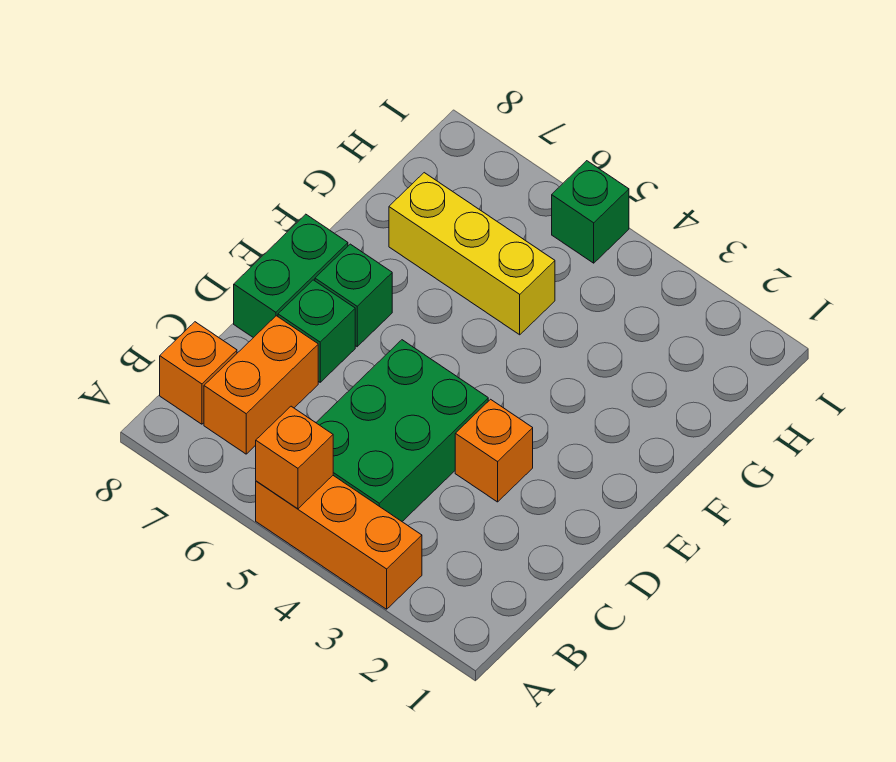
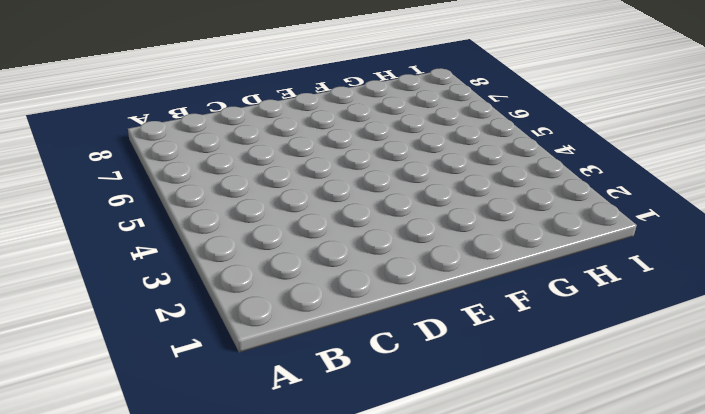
none -> orange brick A3:A5 level 1
none -> green brick B4:D5 level 1

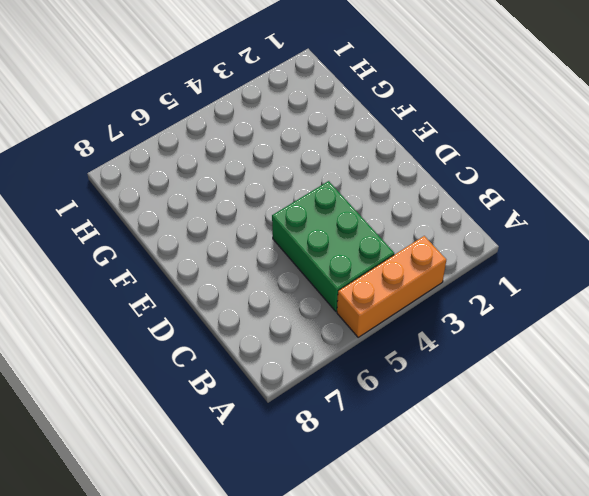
none -> orange brick B7:C7 level 1
none -> orange brick B8 level 1

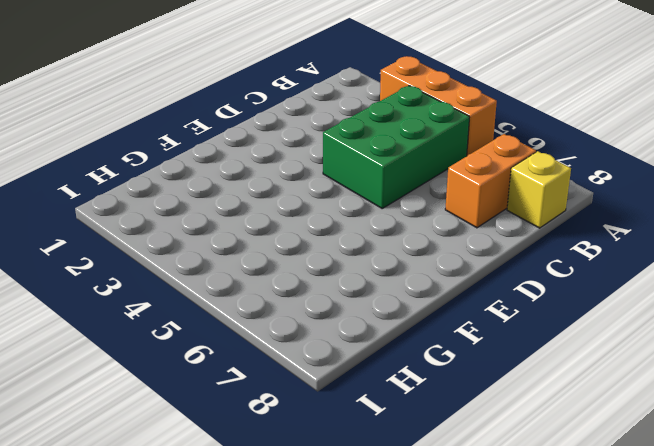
yellow brick B8 level 1 -> orange brick B8 level 1
none -> orange brick D3 level 1
none -> green brick D7 level 1

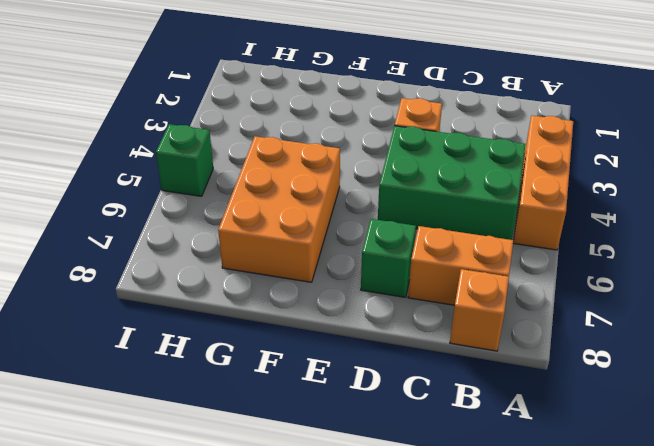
orange brick F5:G7 level 1 -> yellow brick G5:G7 level 1
none -> green brick D8:E8 level 1
none -> green brick E7 level 1

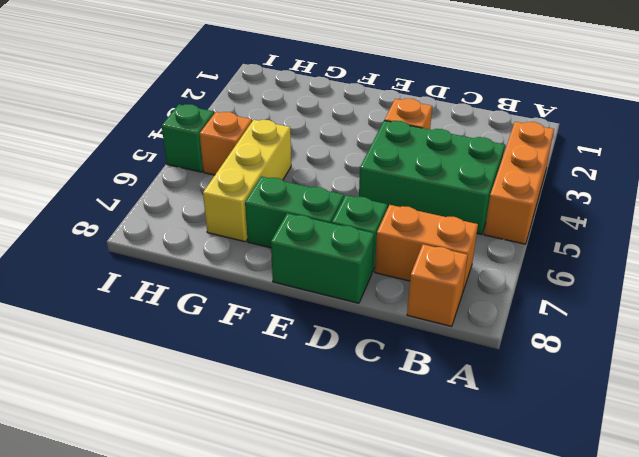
green brick E7:F7 level 1 -> green brick E7 level 1
orange brick H5 level 1 -> orange brick A5 level 2

